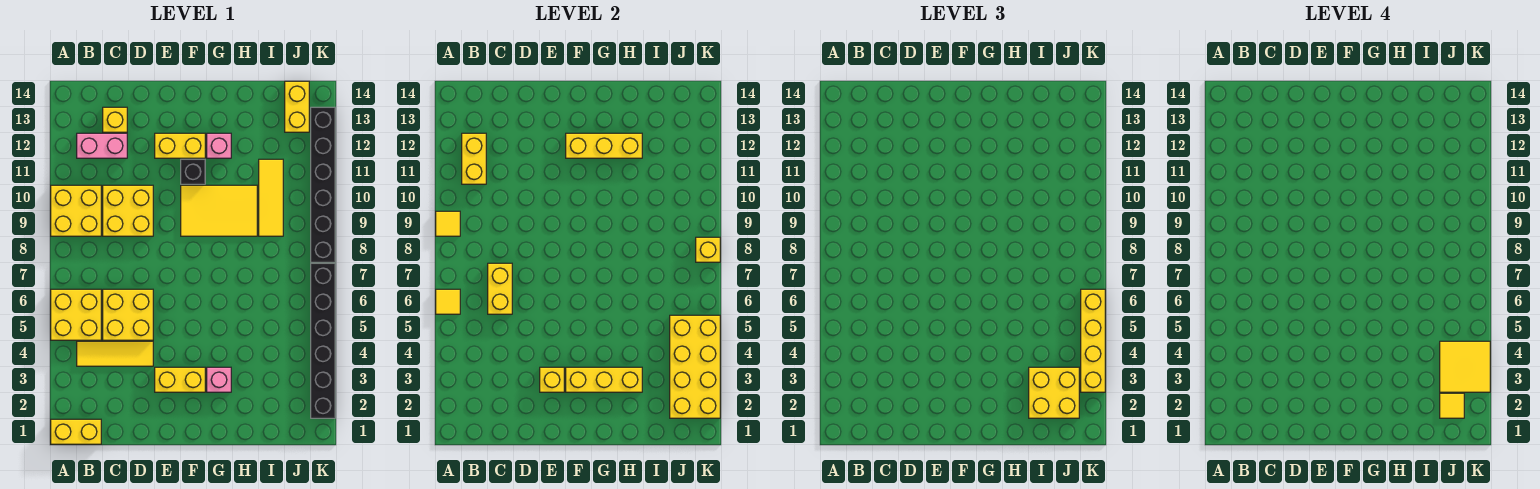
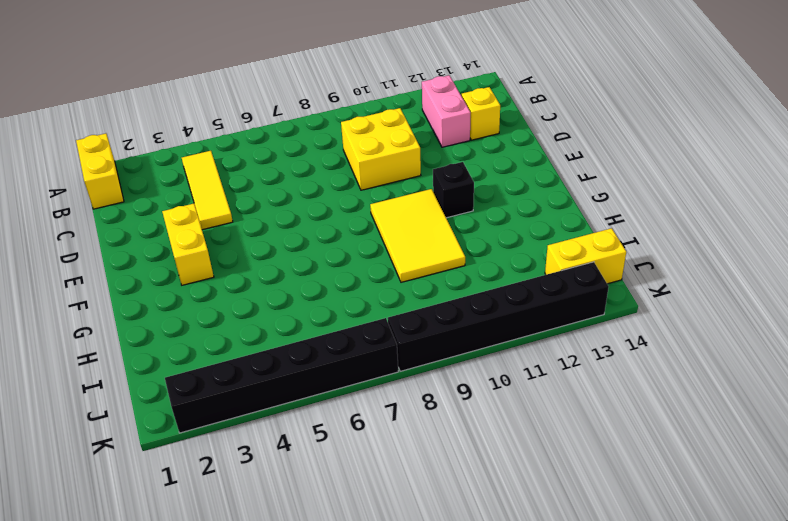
none -> yellow brick A5:B6 level 1
none -> yellow brick A9:B10 level 1
none -> yellow brick C5:D6 level 1
none -> yellow brick E12:F12 level 1

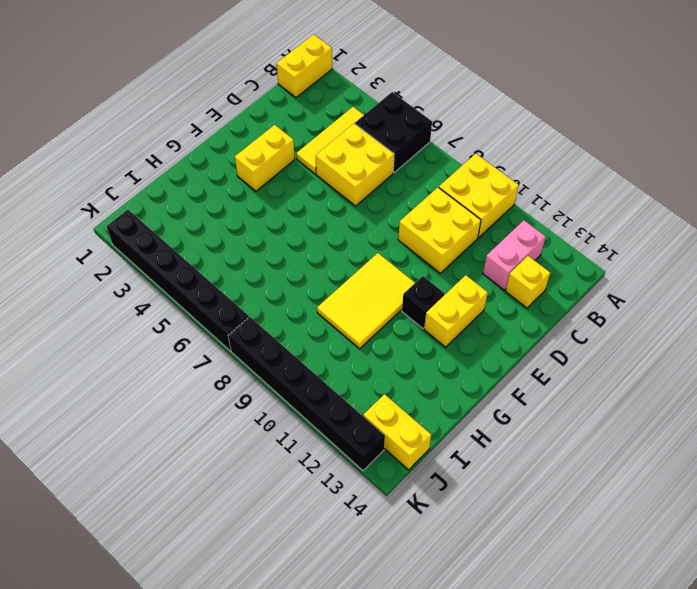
black brick A5:B6 level 1 -> yellow brick A5:B6 level 1
none -> pink brick G3 level 1
none -> pink brick G12 level 1
none -> yellow tile I9:I11 level 1
none -> yellow tile A6 level 2

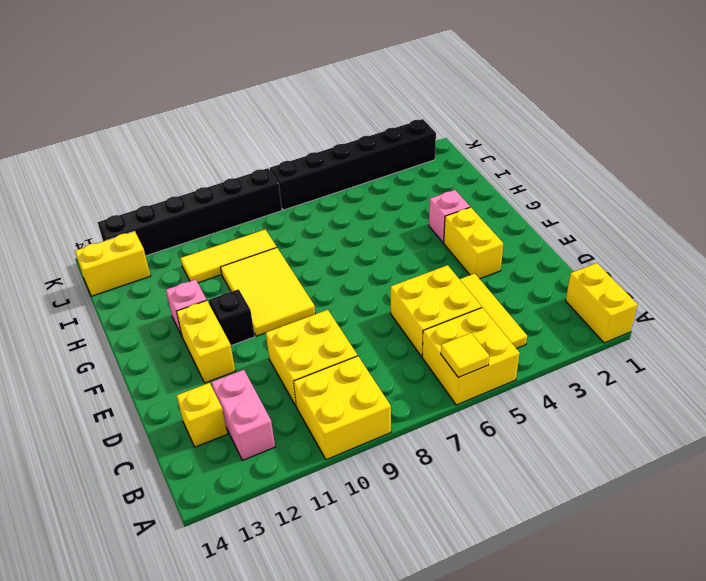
none -> yellow tile A9 level 2
none -> yellow brick B11:B12 level 2
none -> yellow brick C6:C7 level 2
none -> yellow brick E3 level 2

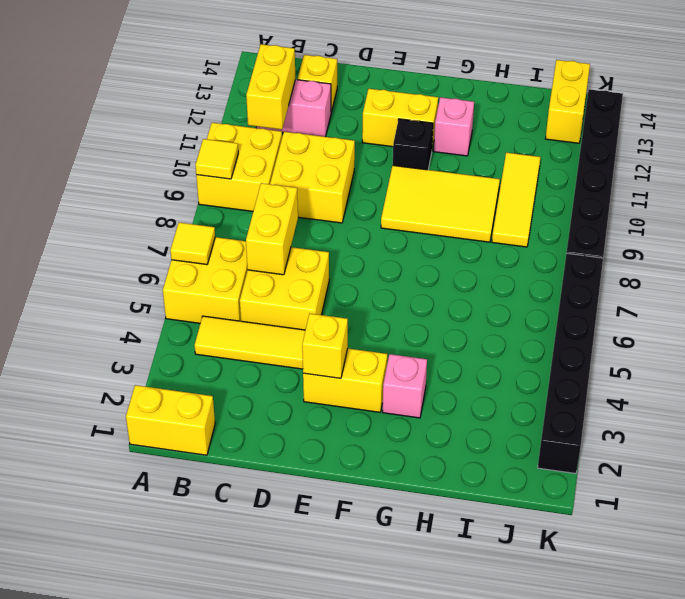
none -> yellow brick F3:H3 level 2
none -> yellow brick F12:H12 level 2
none -> yellow brick J2:K5 level 2
none -> yellow brick K8 level 2

